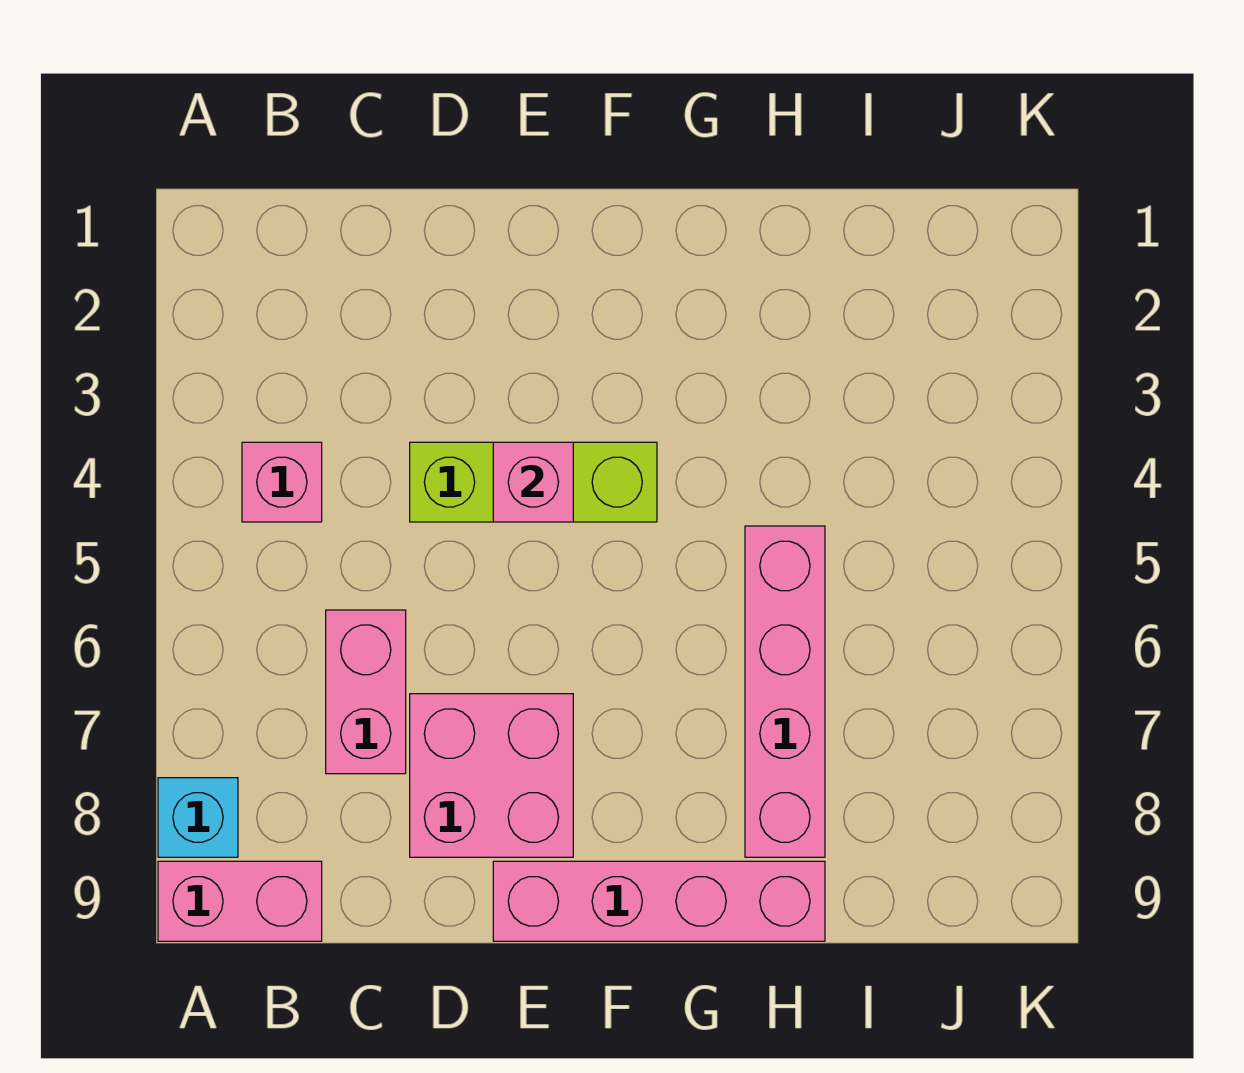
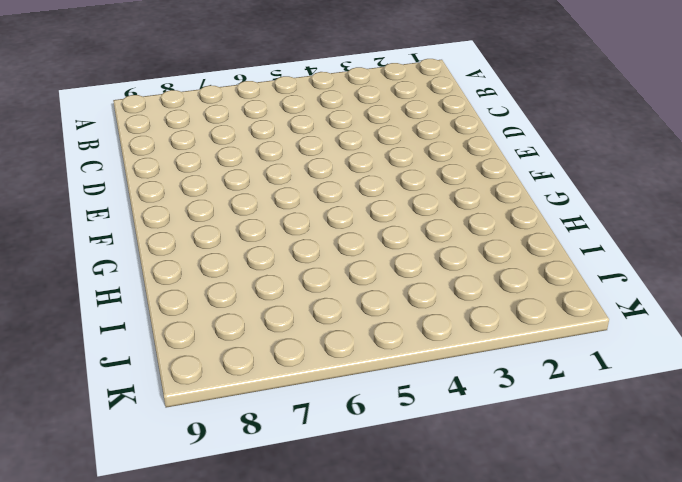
none -> cyan brick A8 level 1
none -> pink brick A9:B9 level 1

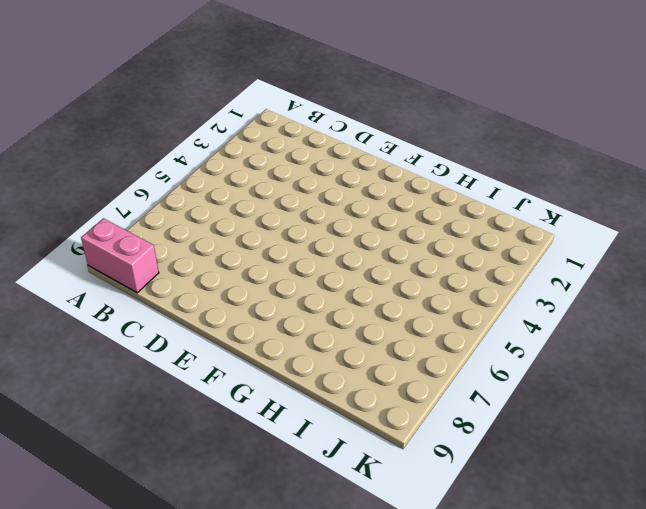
none -> cyan brick A8 level 1
none -> pink brick B4 level 1

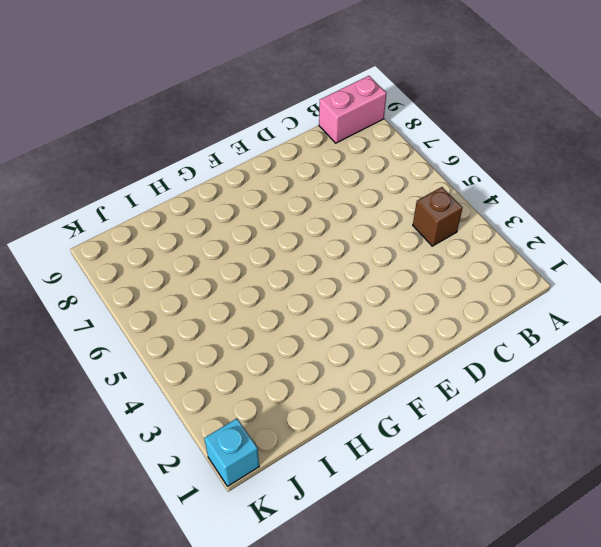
brown brick B4 level 1 -> pink brick B4 level 1
cyan brick K1 level 1 -> cyan brick A8 level 1
none -> pink brick C6:C7 level 1
none -> lime brick D4:F4 level 1

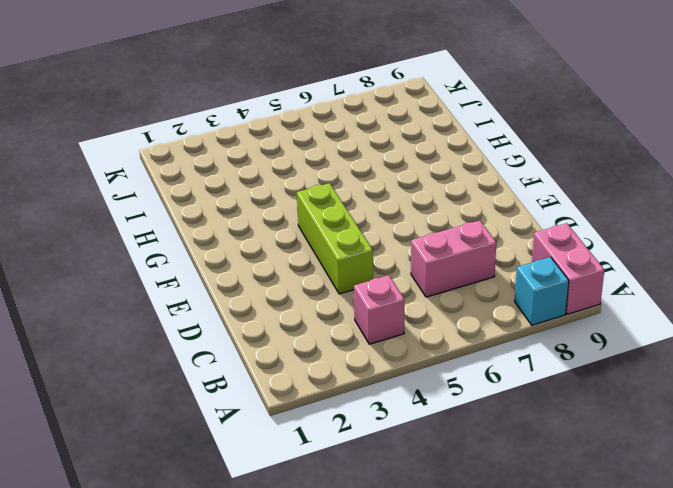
none -> pink brick D7:E8 level 1
none -> pink brick E9:H9 level 1

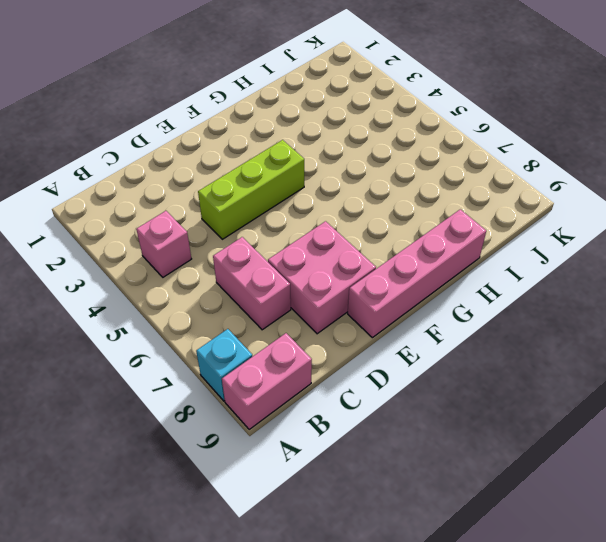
none -> pink brick H5:H8 level 1
none -> pink brick E4 level 2

